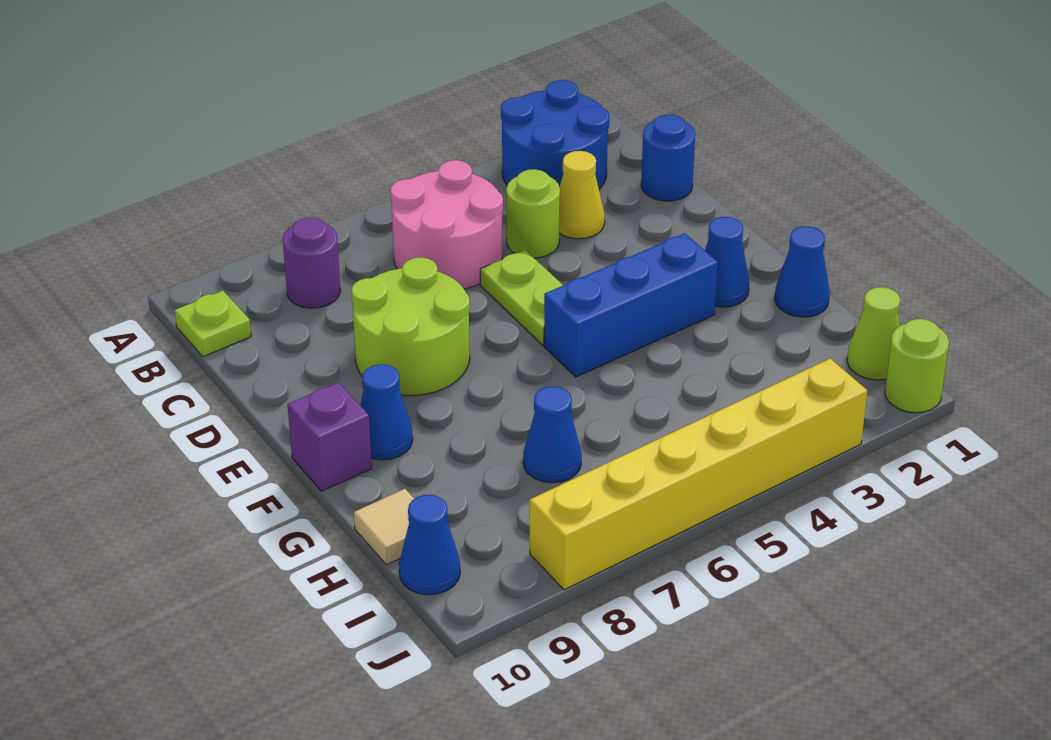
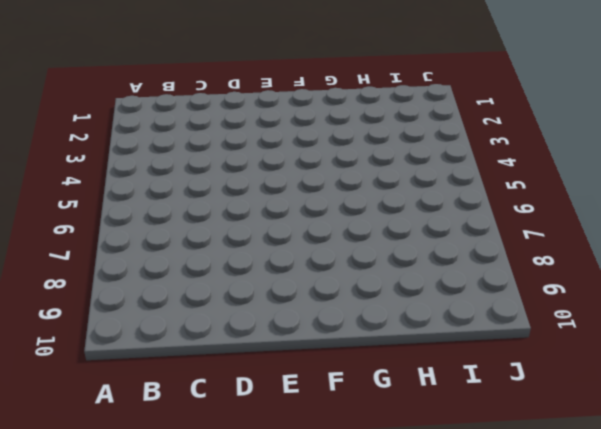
none -> blue round brick A2:B3 level 1
none -> pink round brick B5:C6 level 1
none -> purple round brick B8 level 1

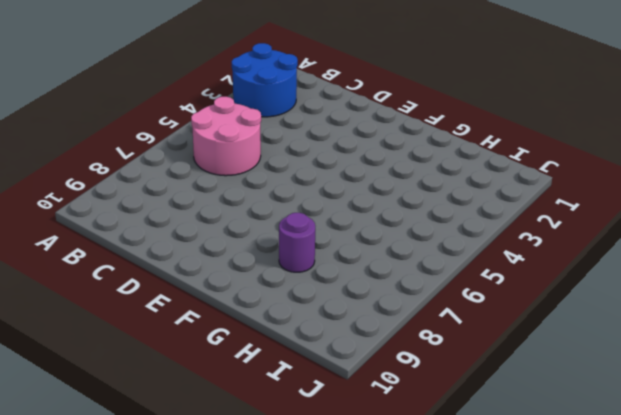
purple round brick G8 level 1 -> purple round brick B8 level 1
none -> lime plate B10 level 1
none -> blue round brick C1 level 1
none -> yellow cone C3 level 1

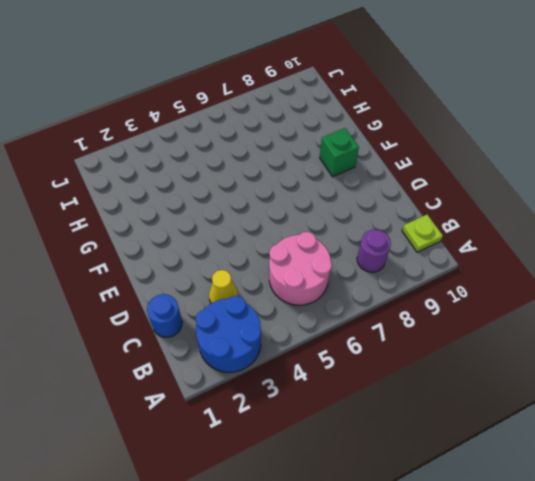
green brick F9 level 1 -> blue cone F9 level 1
none -> lime round brick C4 level 1
none -> lime plate D5:E5 level 1
none -> lime round brick D7:E8 level 1

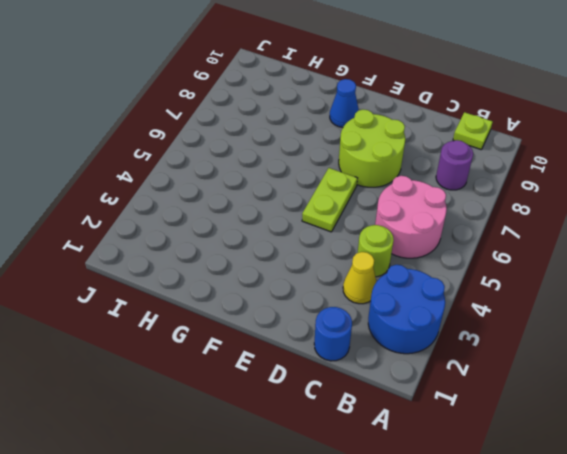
lime plate E5:E6 level 1 -> lime plate D5:E5 level 1
none -> blue cone F2 level 1
none -> blue brick F3:F5 level 1
none -> purple brick F10 level 1

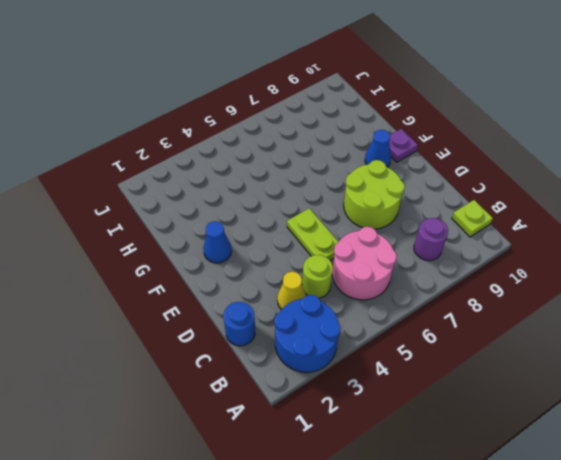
purple plate F10 level 1 -> purple brick F10 level 1
none -> blue brick F3:F5 level 1
none -> blue cone G1 level 1
none -> blue cone H7 level 1

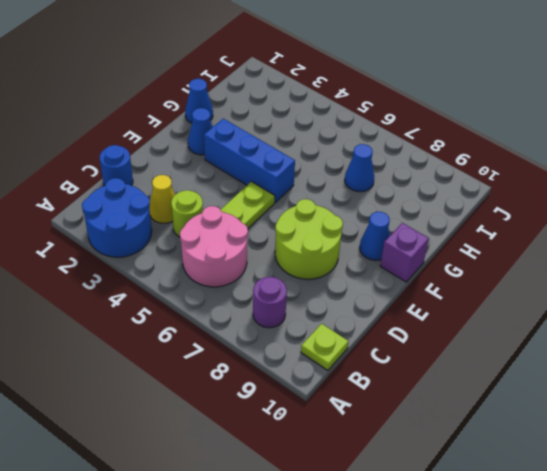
none -> tan tile H10 level 1
none -> lime cone I1 level 1
none -> blue cone I10 level 1

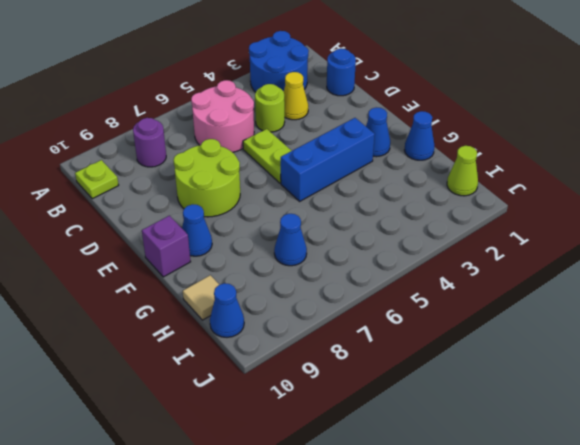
none -> lime round brick J1 level 1
none -> yellow brick J3:J8 level 1

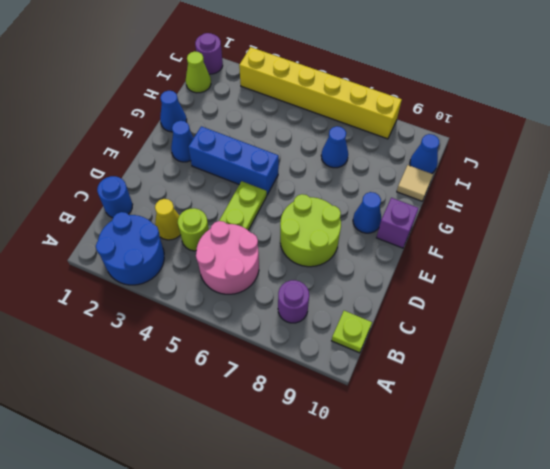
purple round brick J1 level 1 -> lime round brick J1 level 1

